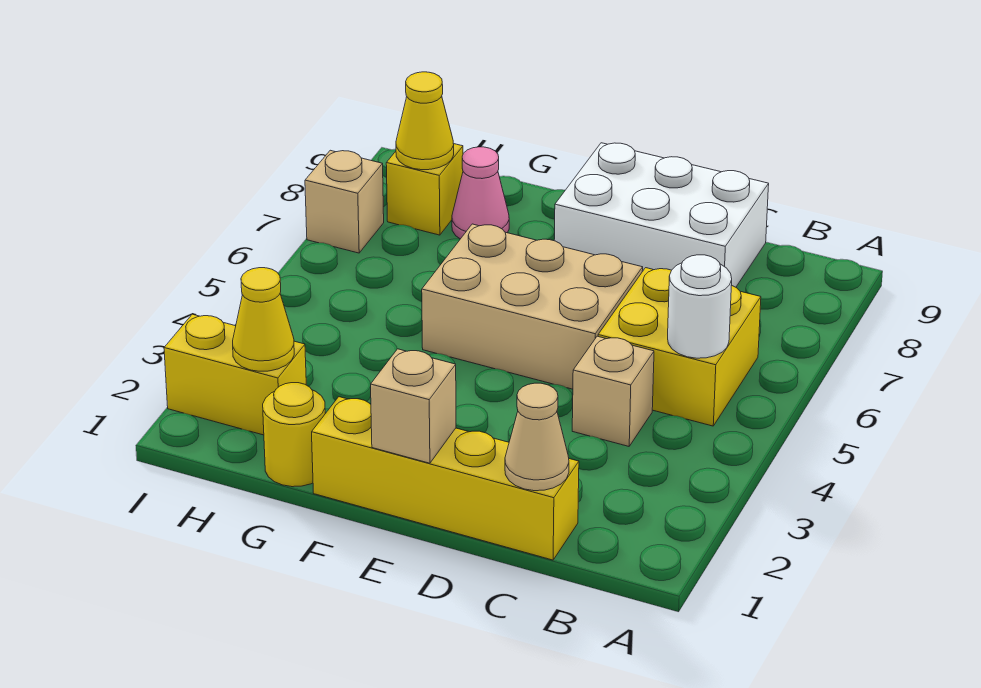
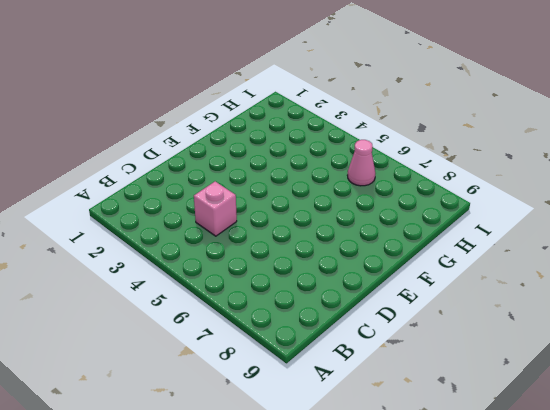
pink brick C4 level 1 -> tan brick C4 level 1
pink cone H6 level 1 -> pink cone G8 level 1
none -> yellow brick B5:C6 level 1
none -> yellow brick C1:F1 level 1
none -> white brick C8:E9 level 1

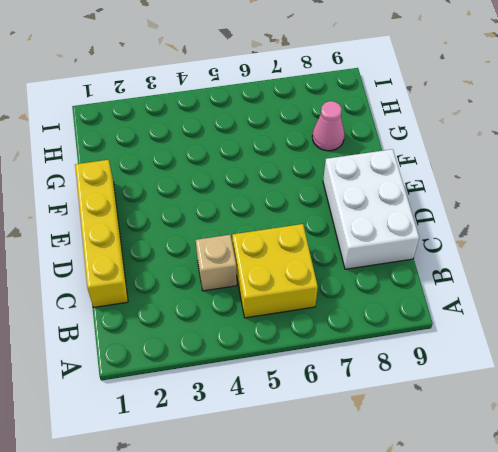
none -> tan brick D5:F6 level 1
none -> yellow round brick G1 level 1
none -> yellow brick H2:I2 level 1

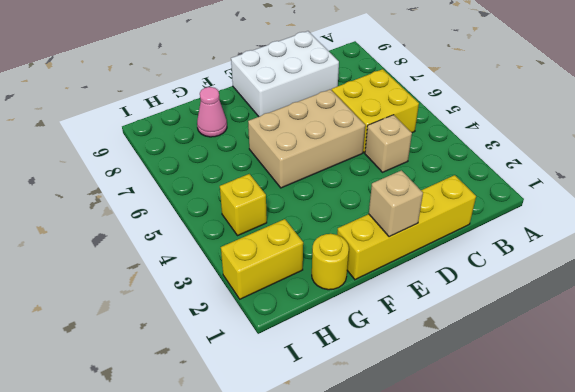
yellow brick H4 level 1 -> yellow brick H8 level 1
none -> tan brick I7 level 1
none -> white round brick B5 level 2
none -> tan cone C1 level 2

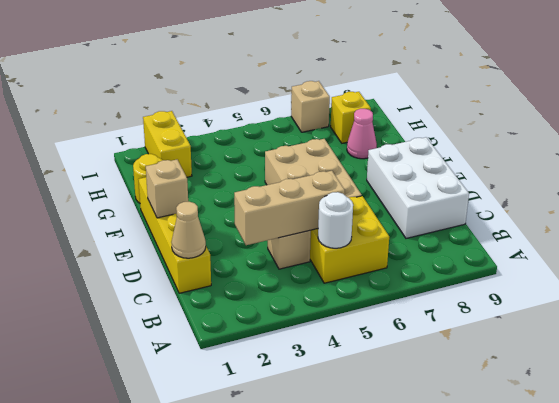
tan brick C3:C5 level 2 -> none
none -> yellow cone H2 level 2
none -> yellow cone H8 level 2

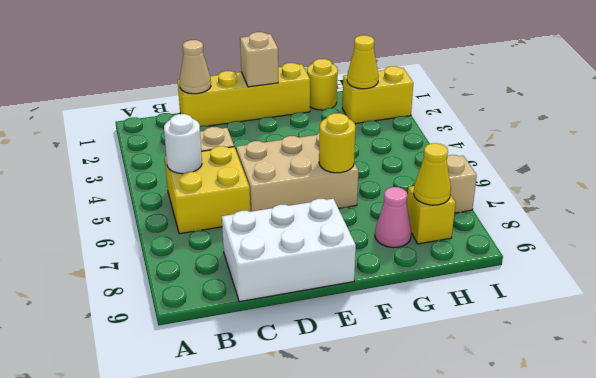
yellow round brick F6 level 2 -> none

